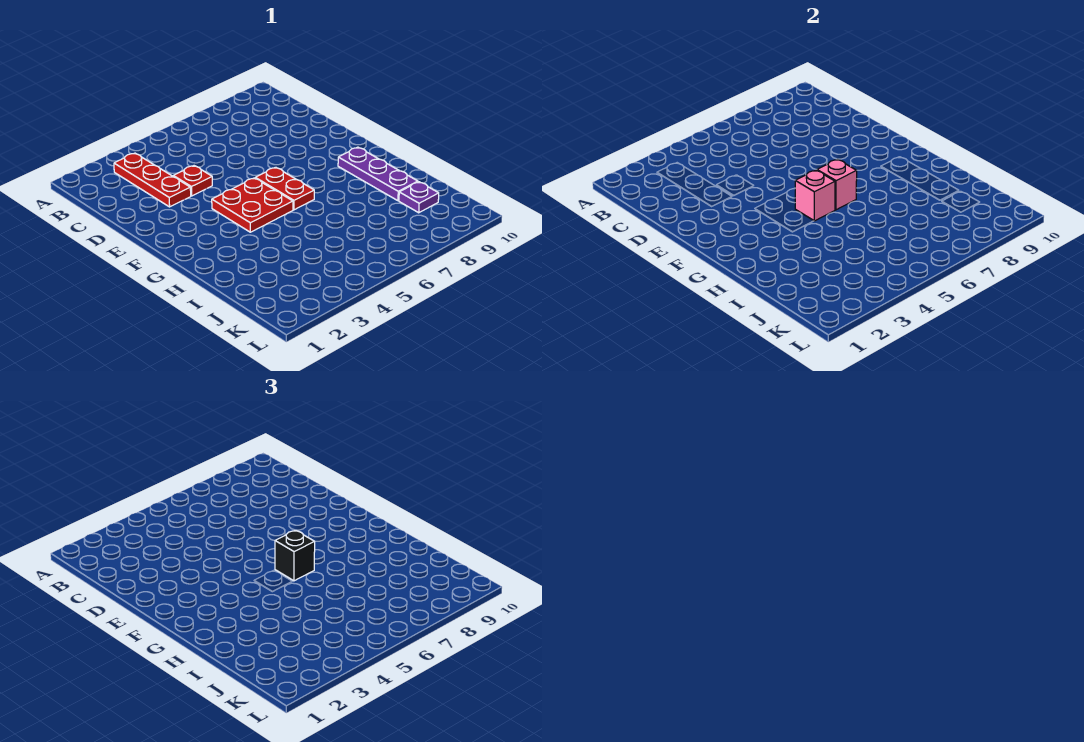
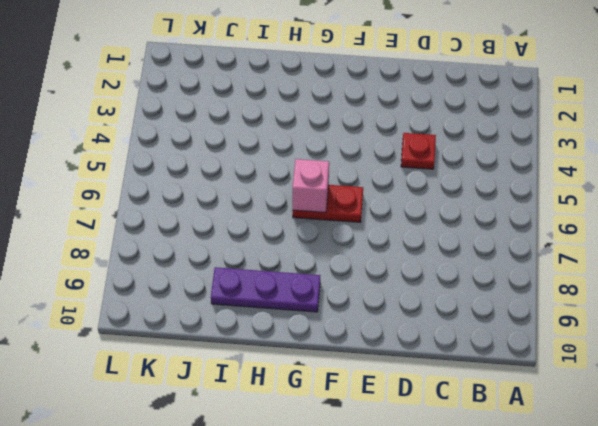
none -> red plate B3:D3 level 1
none -> red plate F4:G5 level 1

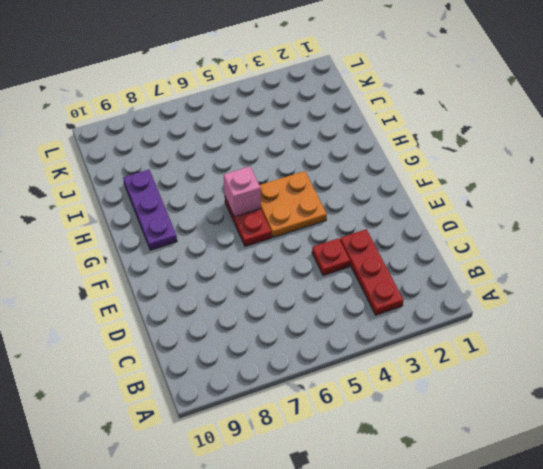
orange plate F4:G5 level 1 -> red plate F4:G5 level 1
none -> purple plate J9 level 1
none -> pink brick G5 level 2

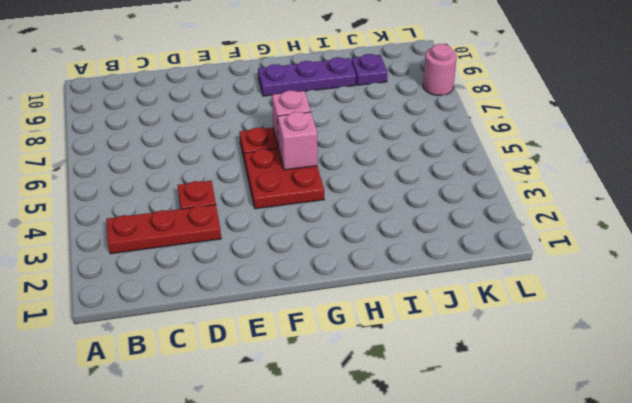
pink round brick L8 level 1 -> none
none -> black brick G6 level 3

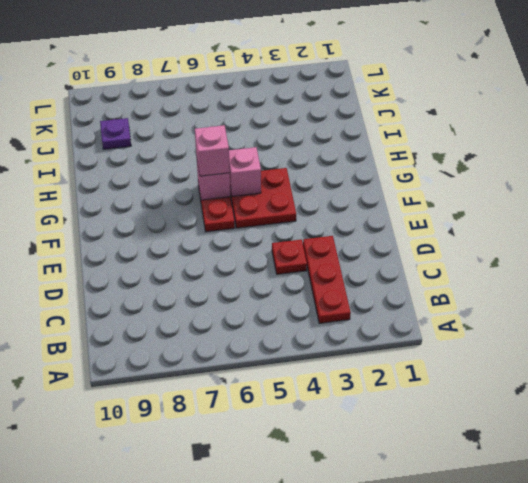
pink brick G6 level 3 -> black brick G6 level 3
none -> purple plate G9:I9 level 1

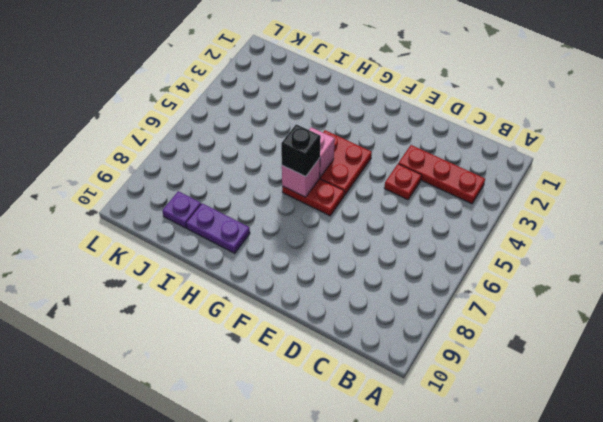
purple plate H9:I9 level 1 -> purple plate G9:I9 level 1

